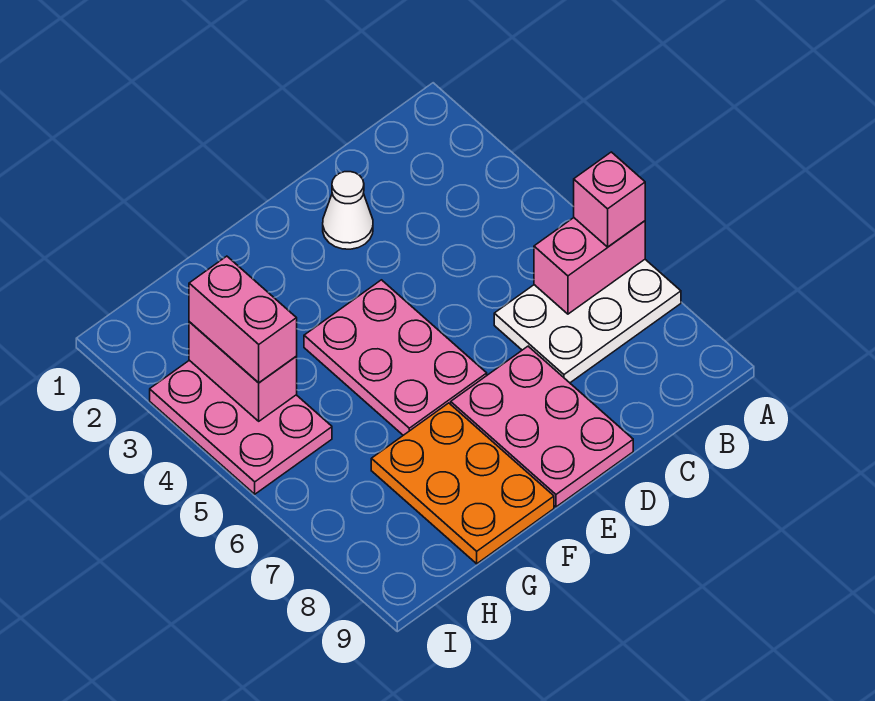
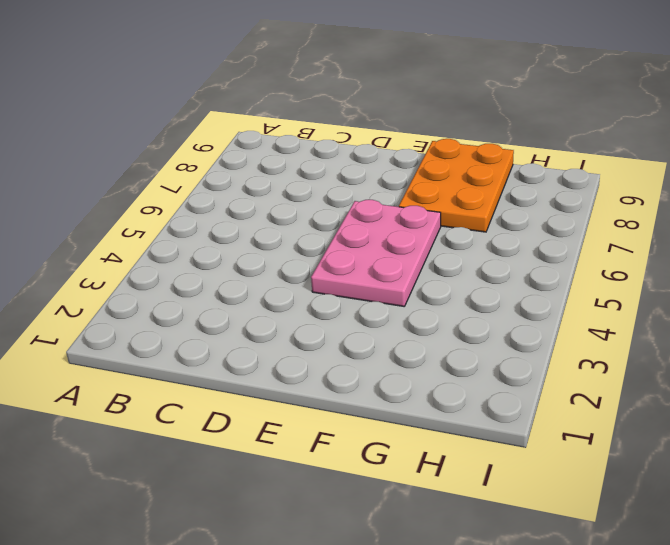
none -> white plate A6:C7 level 1
none -> white cone D2 level 1

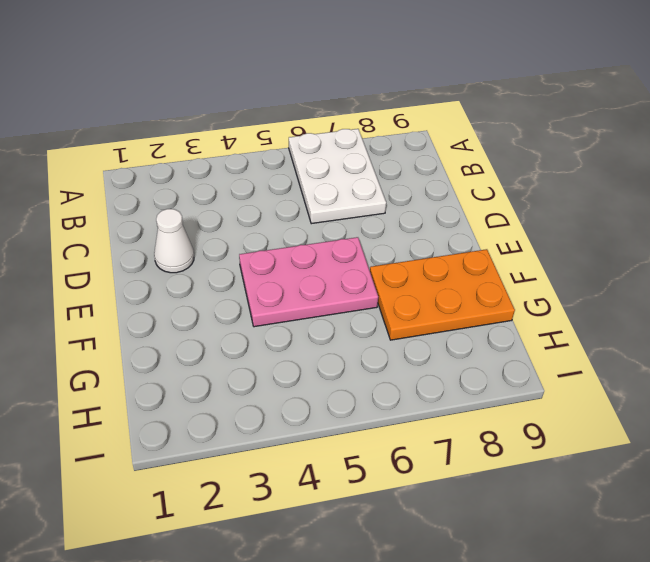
none -> pink plate D7:E9 level 1
none -> pink plate H3:I5 level 1

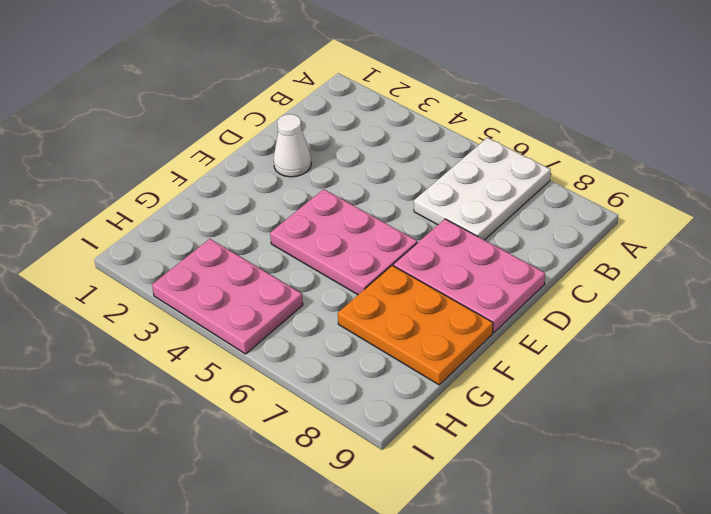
none -> pink brick A6:B6 level 2
none -> pink brick H3:H4 level 2

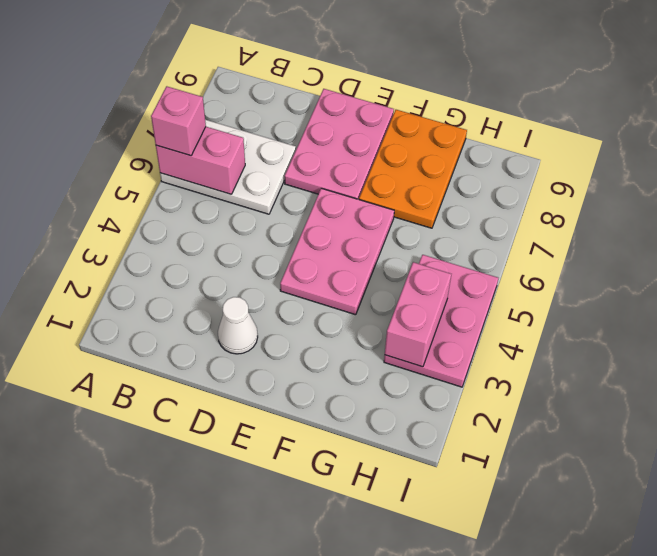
none -> pink brick H3:H4 level 3

